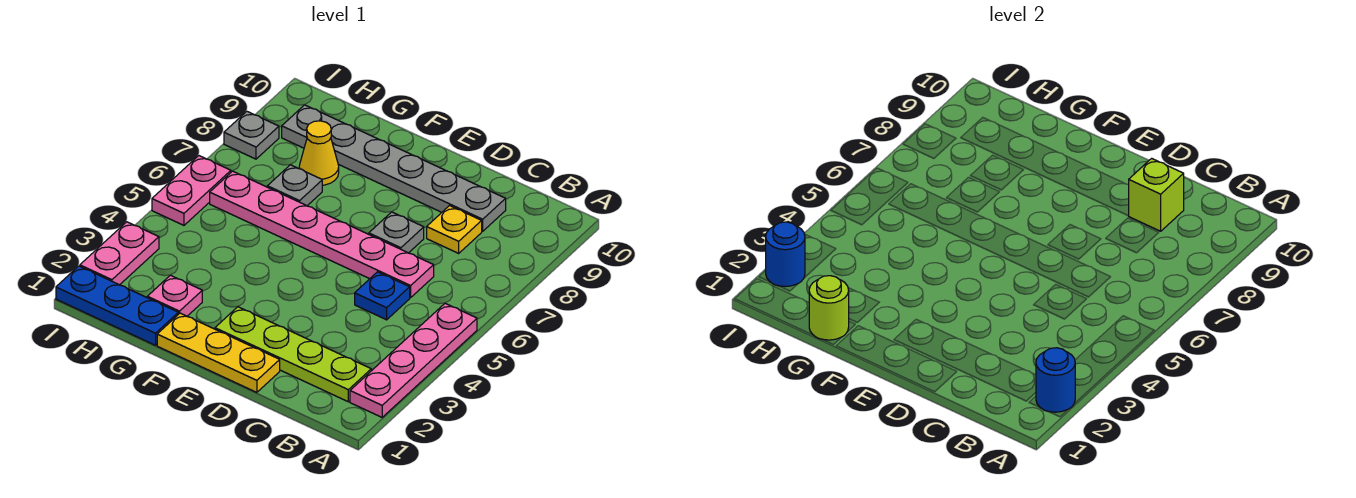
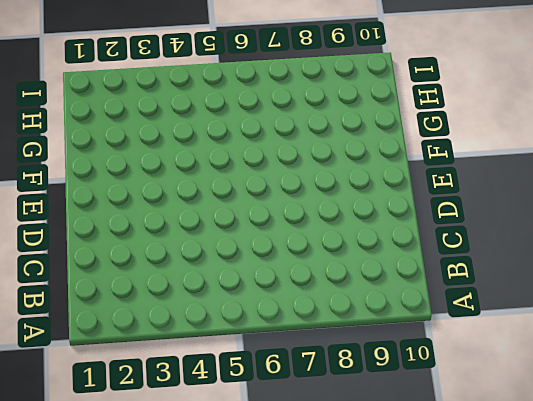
none -> pink plate A2:A5 level 1
none -> lime plate B2:E2 level 1
none -> blue plate C5 level 1

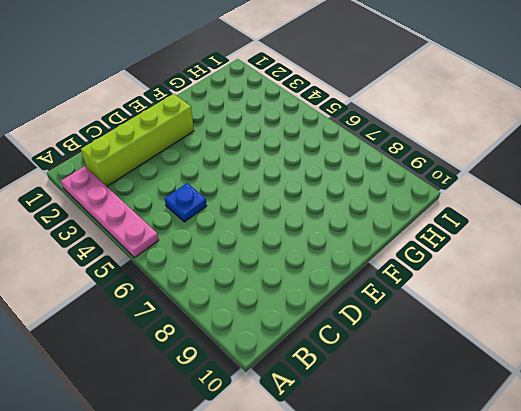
lime brick B2:E2 level 1 -> lime plate B2:E2 level 1
none -> pink plate C6:H6 level 1
none -> yellow plate C8 level 1
none -> grey plate C9:H9 level 1

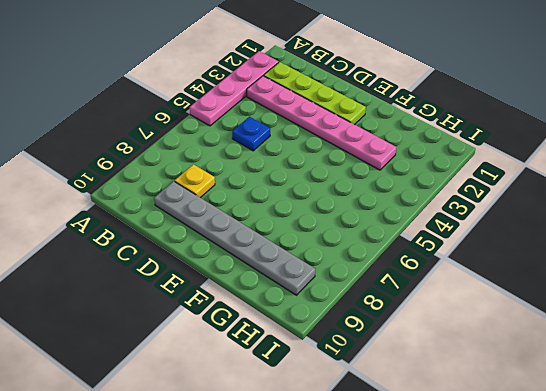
pink plate B3:G3 level 1 -> pink plate C6:H6 level 1
none -> yellow plate D1:F1 level 1
none -> grey plate D7 level 1
none -> blue plate G1:I1 level 1

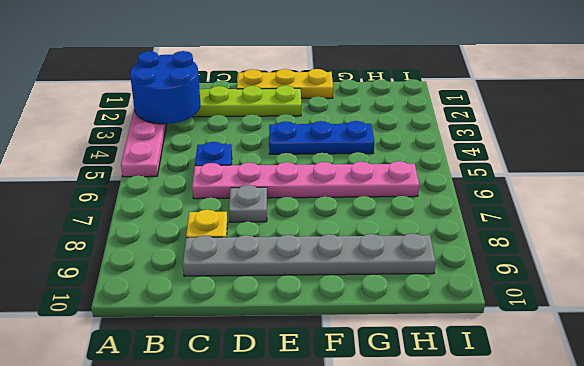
blue round brick A2:B3 level 2 -> blue round brick A2 level 2
blue plate E4:G4 level 1 -> blue plate G1:I1 level 1
none -> pink plate G2 level 1
none -> grey plate G7 level 1
none -> yellow cone G8 level 1

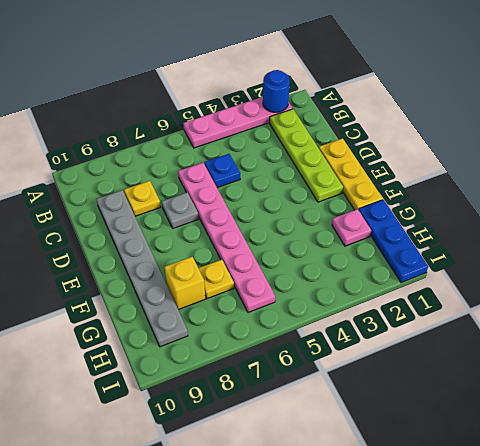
yellow plate G7 level 1 -> grey plate G7 level 1
yellow brick G8 level 1 -> yellow cone G8 level 1
none -> pink plate I2:I3 level 1
none -> pink plate I5:I6 level 1
none -> grey plate I8 level 1

